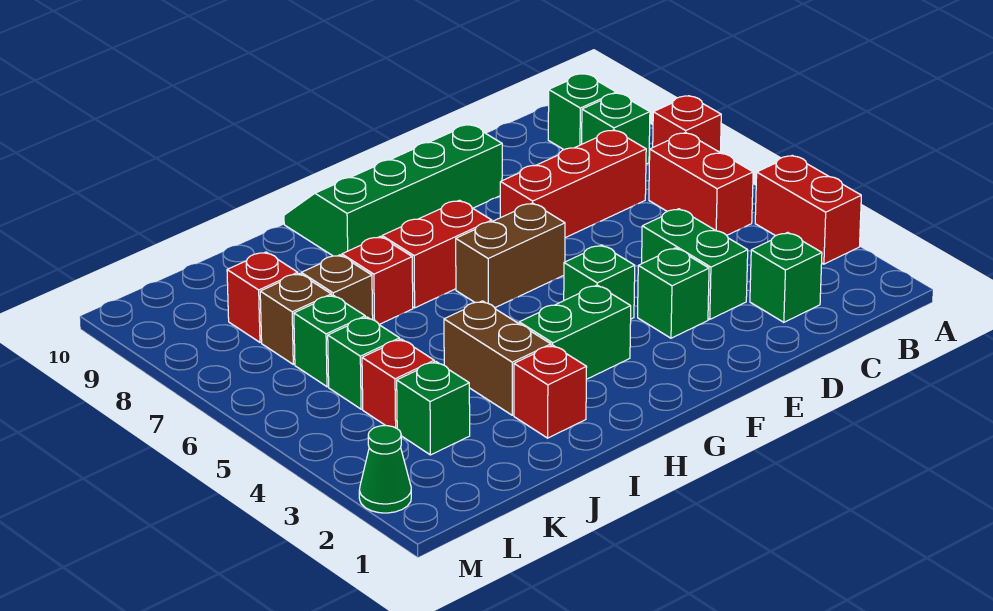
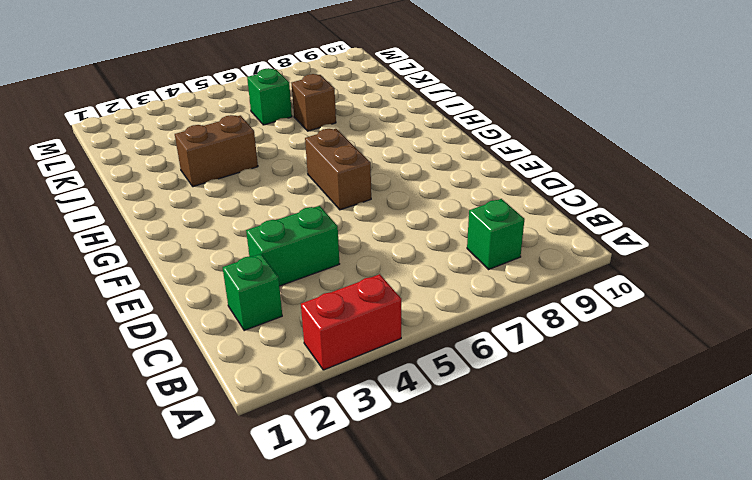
none -> red brick A7 level 1
none -> red brick B5:B6 level 1
none -> green brick B9 level 1

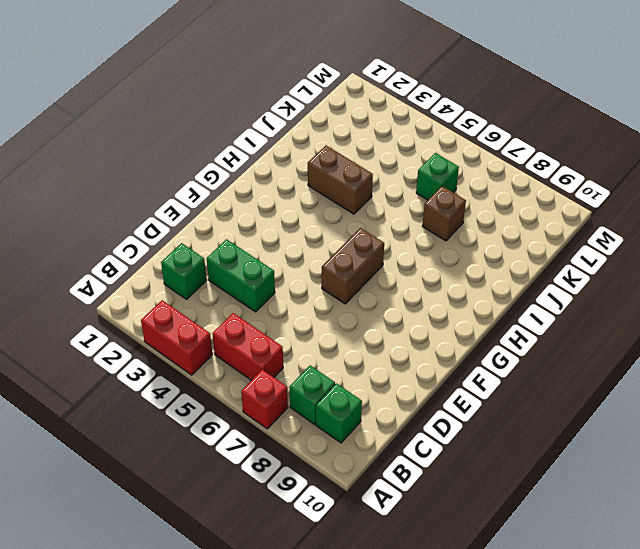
none -> red brick C7:E7 level 1
none -> green brick E3 level 1
none -> green slope E9:H10 level 1 top 9

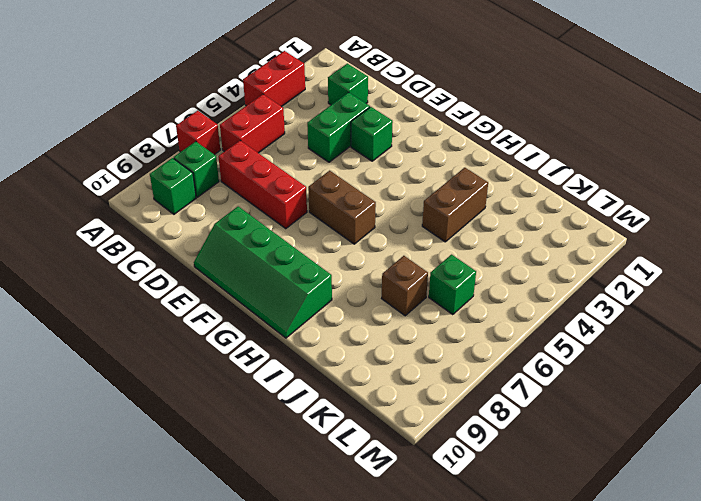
none -> green brick F4 level 1
none -> green brick G3:H3 level 1
none -> red brick G7:H7 level 1

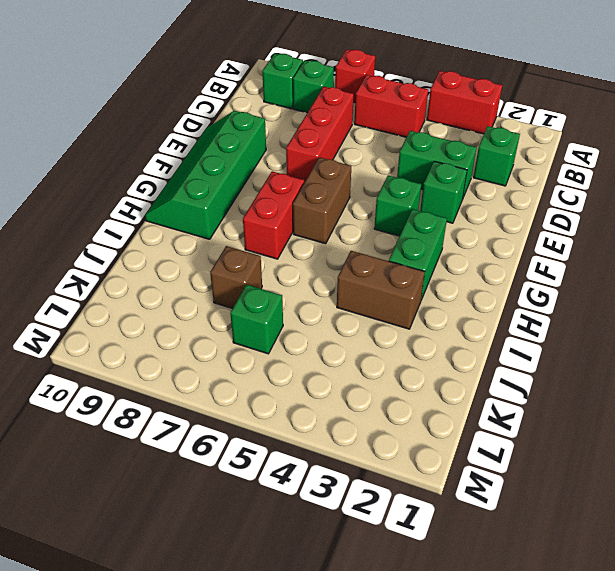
none -> red brick I2 level 1
none -> red brick I7 level 1
none -> green brick K3 level 1

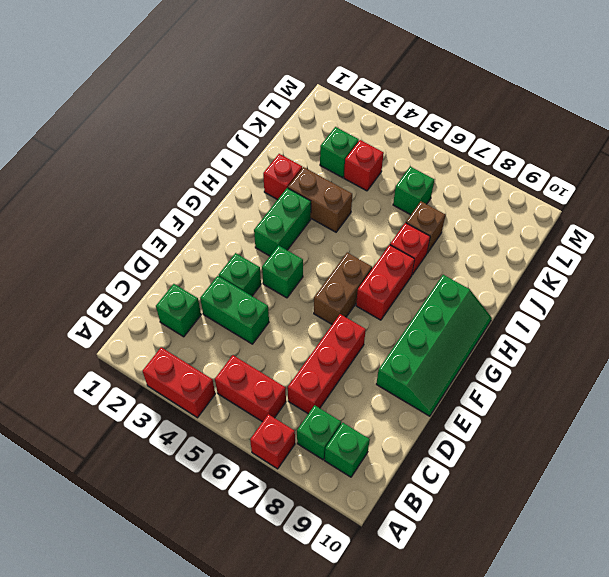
none -> green brick K5 level 1
none -> brown brick K7 level 1
none -> red brick K8 level 1

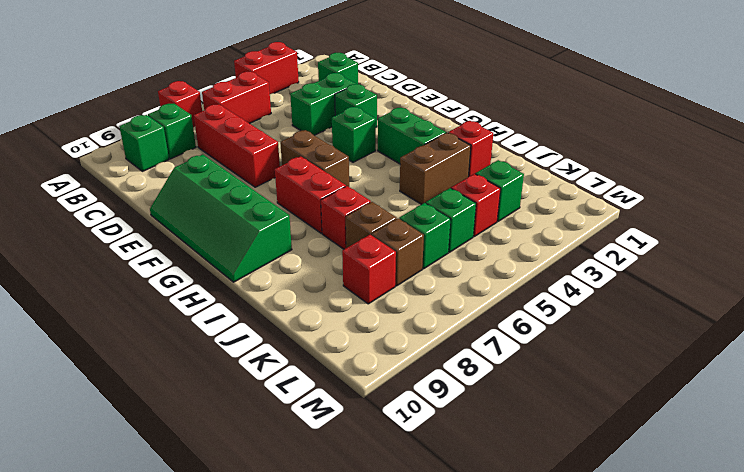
none -> green cone M2 level 1

